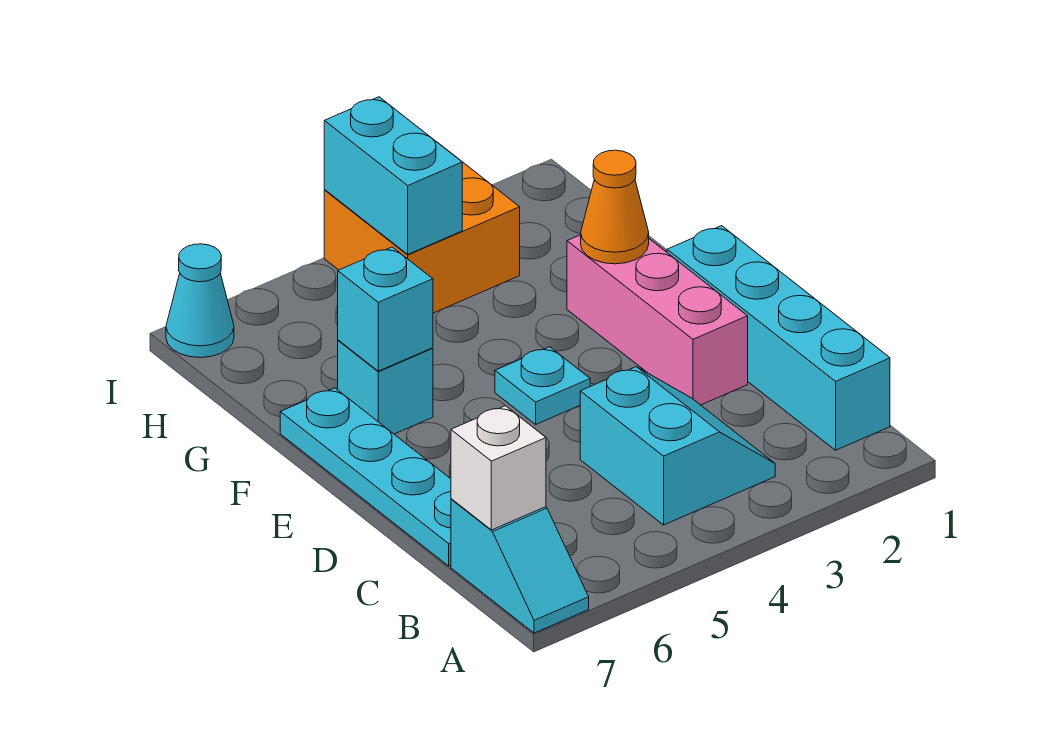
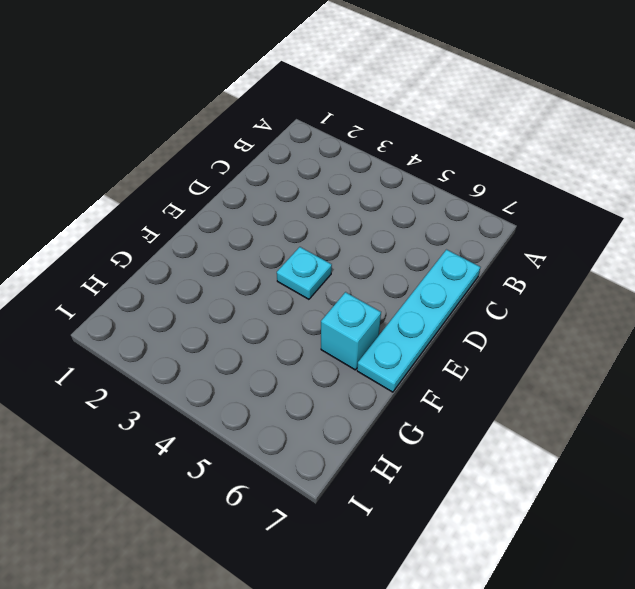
none -> cyan slope A7:B7 level 1 top B
none -> cyan brick B1:E1 level 1
none -> cyan slope B3:C4 level 1 top 4

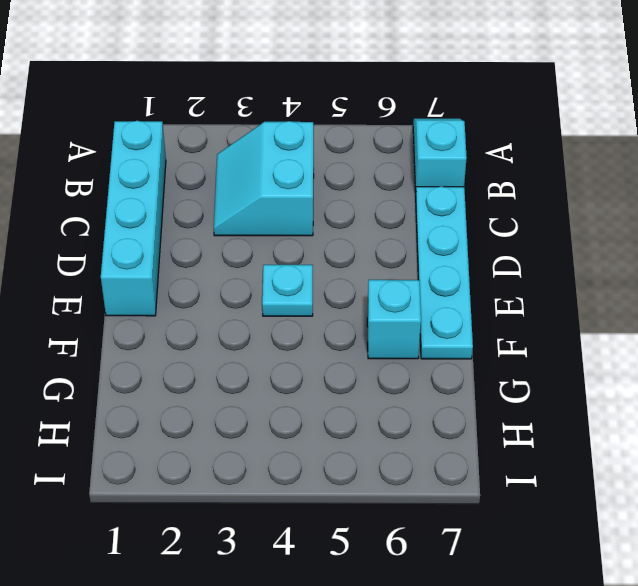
none -> pink brick D2:F2 level 1
none -> orange brick H3:I4 level 1
none -> cyan cone I7 level 1

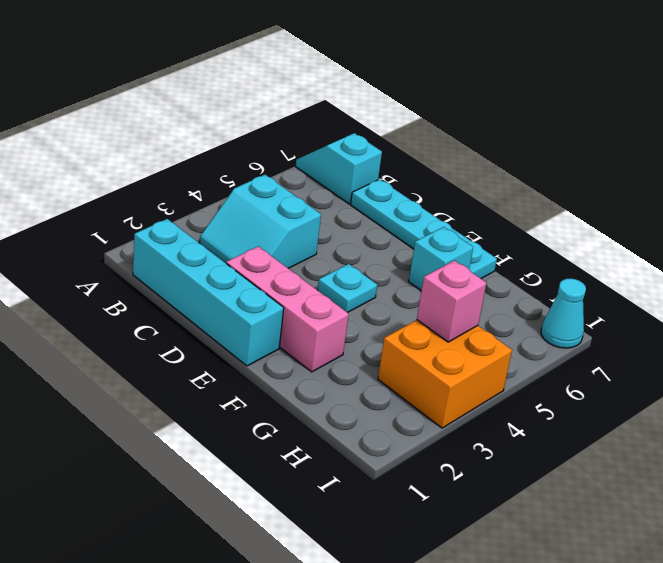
pink brick H4 level 2 -> cyan brick H4:I4 level 2
none -> white brick B7 level 2
none -> orange cone F2 level 2
none -> cyan brick F6 level 2

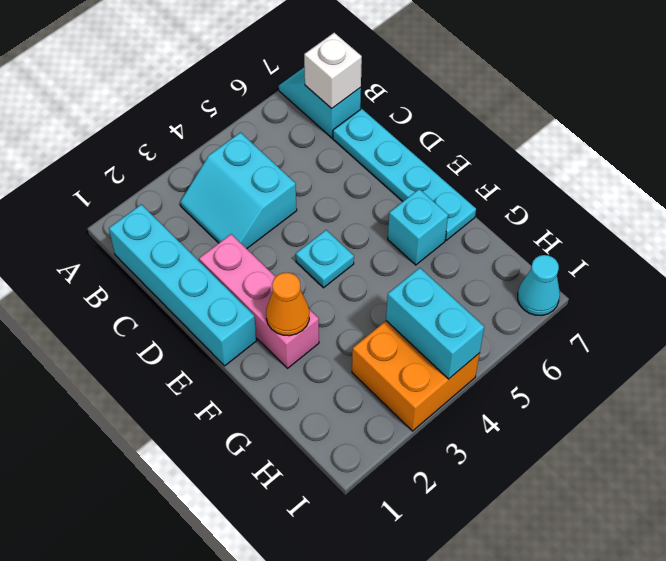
none -> cyan brick F6 level 2

